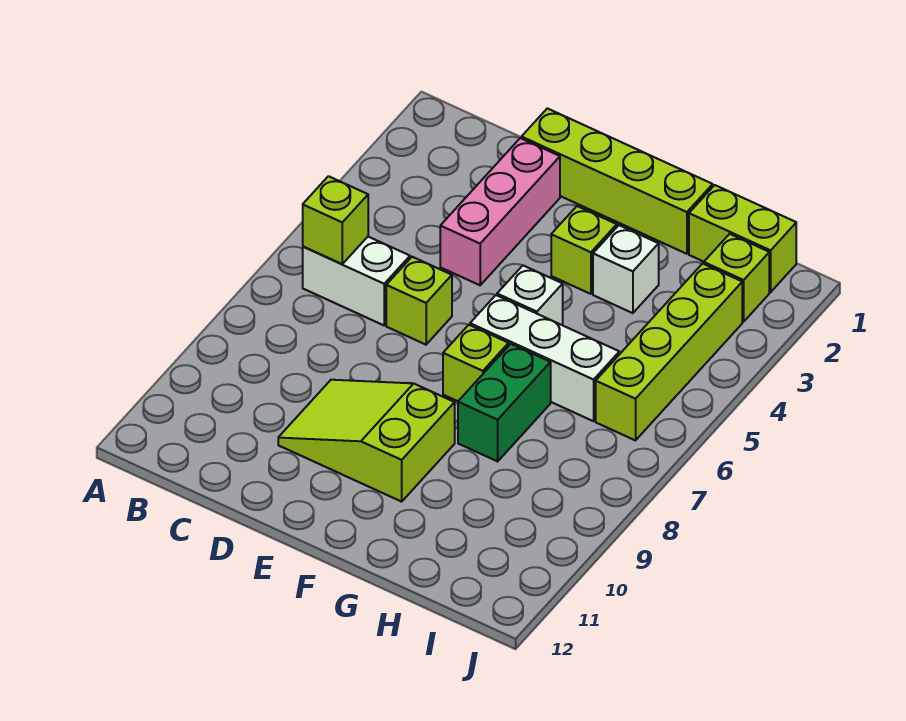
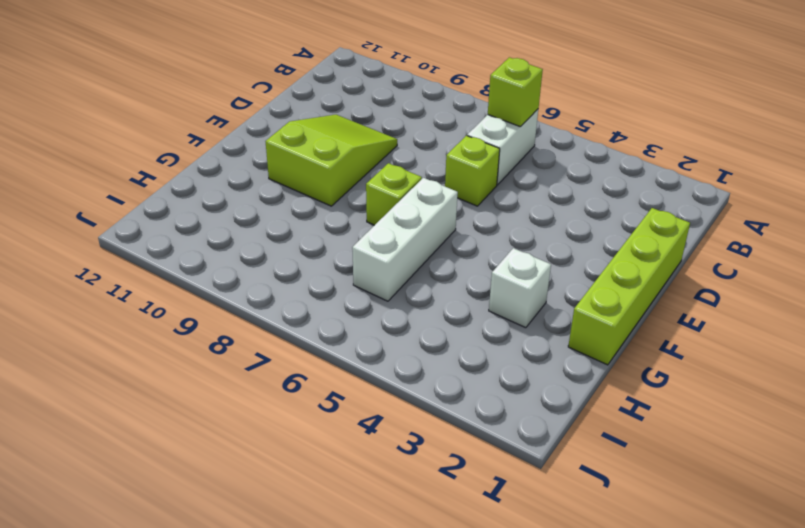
none -> pink brick D2:D4 level 1
none -> lime brick F3 level 1
none -> white brick F5 level 1

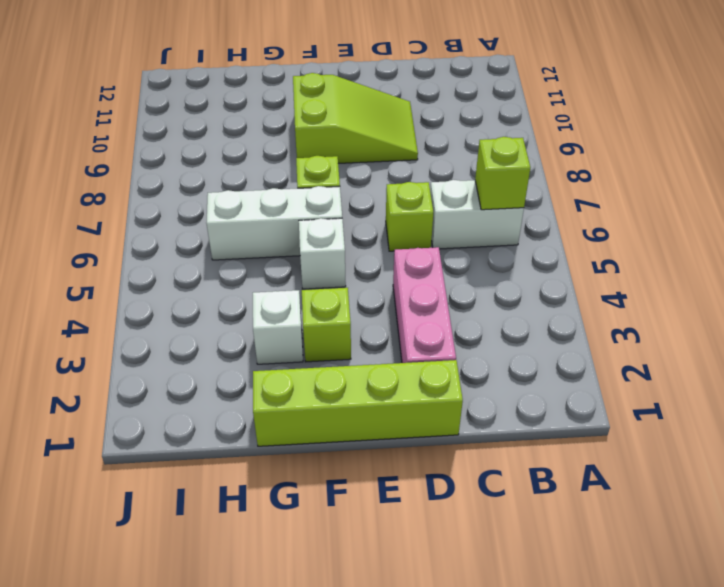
none -> green brick G7:G8 level 1
none -> lime brick H1:I1 level 1
none -> lime brick I2 level 1

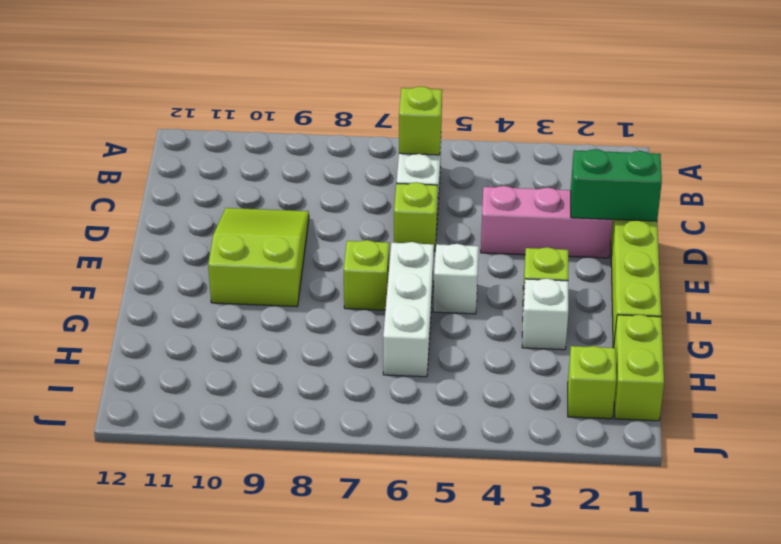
green brick D1:D2 level 2 -> green brick G7:G8 level 1
none -> lime brick I3:I6 level 1

